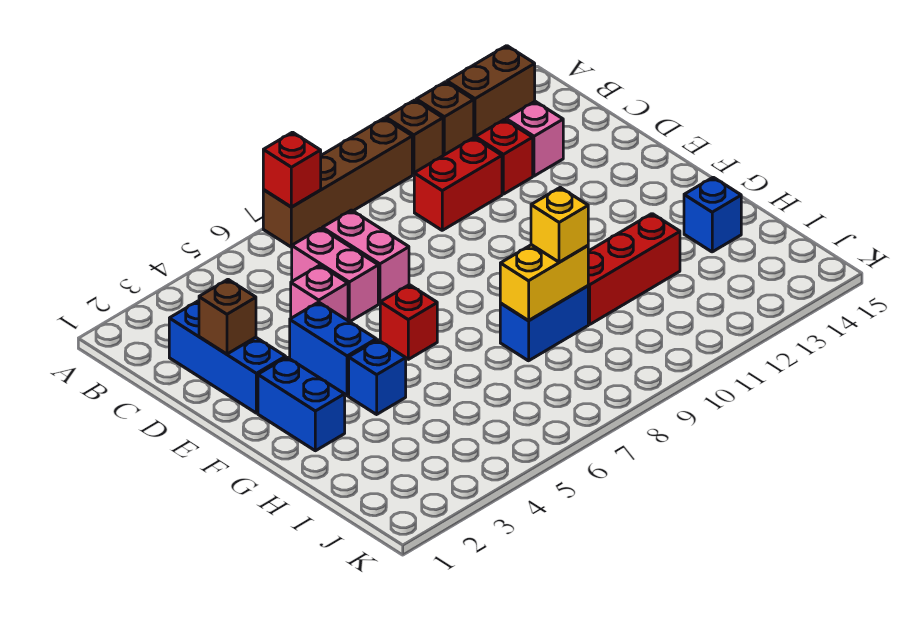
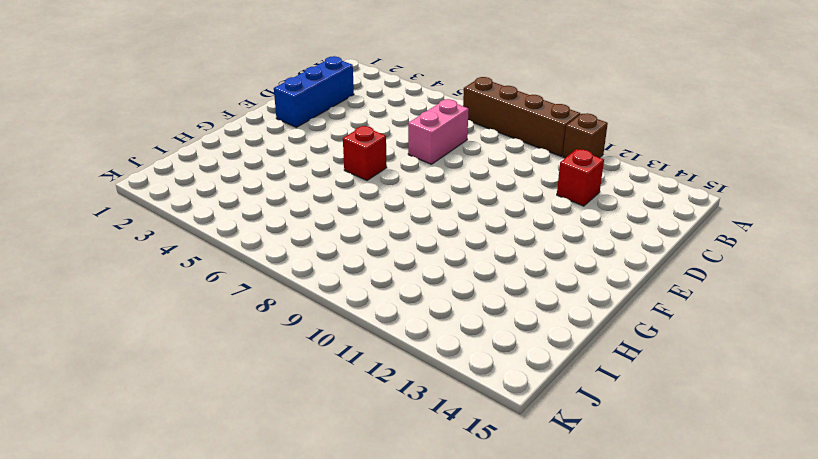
none -> brown brick A12 level 1
none -> brown brick A13:A14 level 1
none -> pink brick C6:D6 level 1

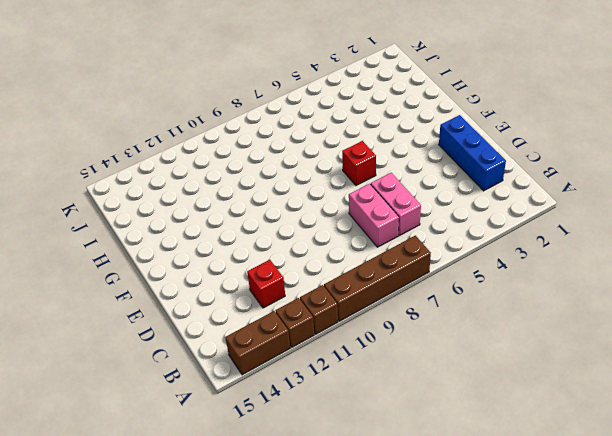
none -> red brick C10:C11 level 1
none -> pink brick C13 level 1
none -> pink brick D5 level 1

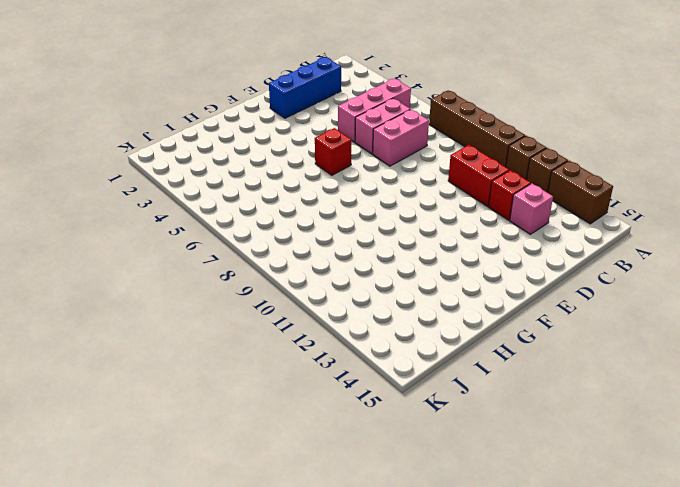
pink brick B5:D5 level 1 -> pink brick D5 level 1
none -> blue brick E4:F4 level 1
none -> blue brick F2:G2 level 1
none -> blue brick G4 level 1

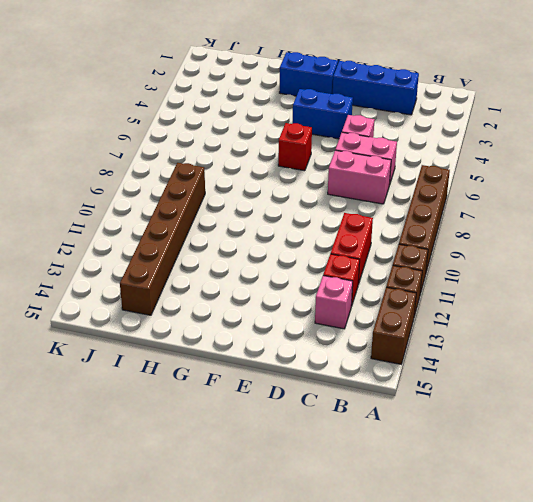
brown brick I9:I14 level 1 -> none
none -> blue brick G4 level 1
none -> blue brick H8:H9 level 1
none -> red brick H10:H12 level 1

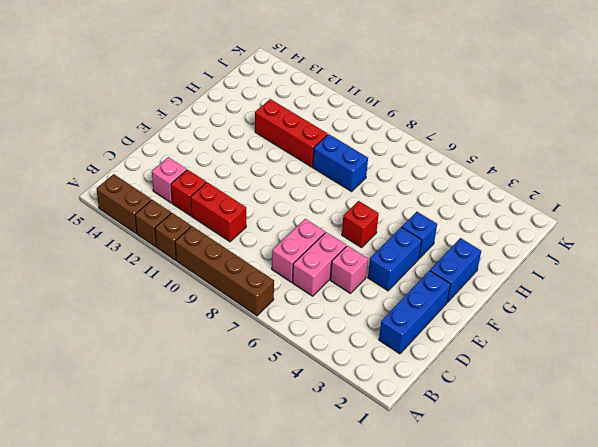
none -> blue brick H14 level 1
none -> red brick A7 level 2
none -> brown brick D2 level 2

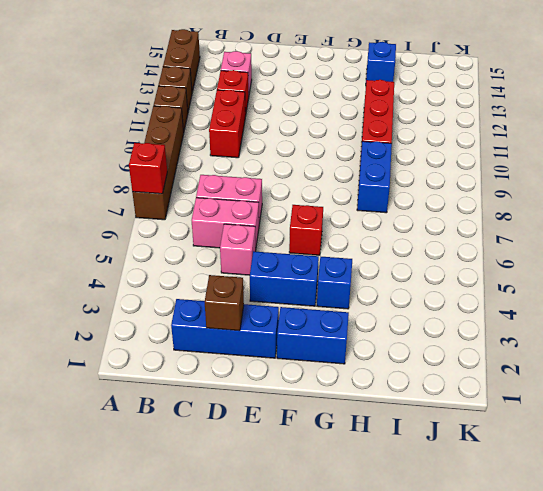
none -> yellow brick H8:H9 level 2
none -> yellow brick H9 level 3

